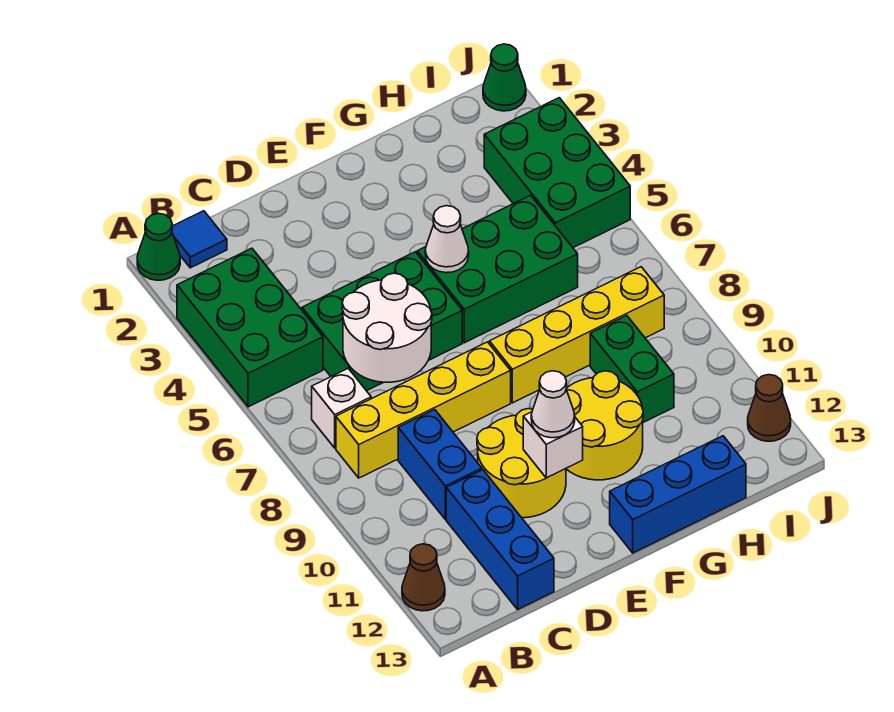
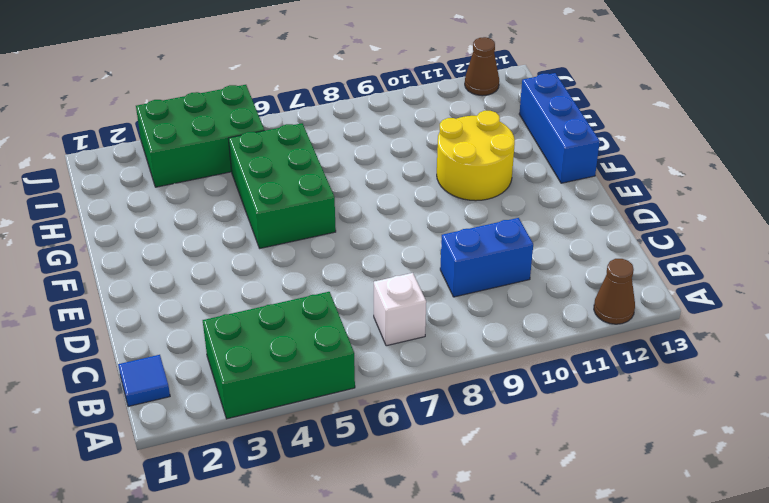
none -> green cone A1 level 1
none -> yellow brick B8:E8 level 1
none -> green brick C5:E6 level 1

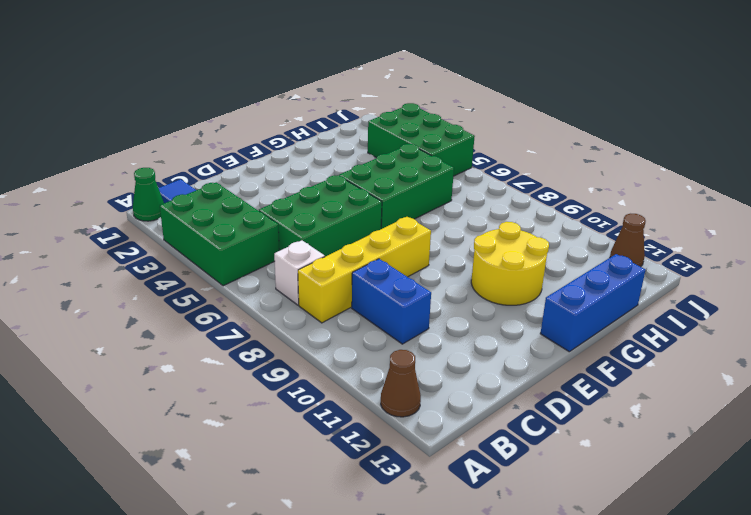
none -> blue brick C11:C13 level 1
none -> yellow round brick D10:E11 level 1
none -> yellow brick F8:I8 level 1

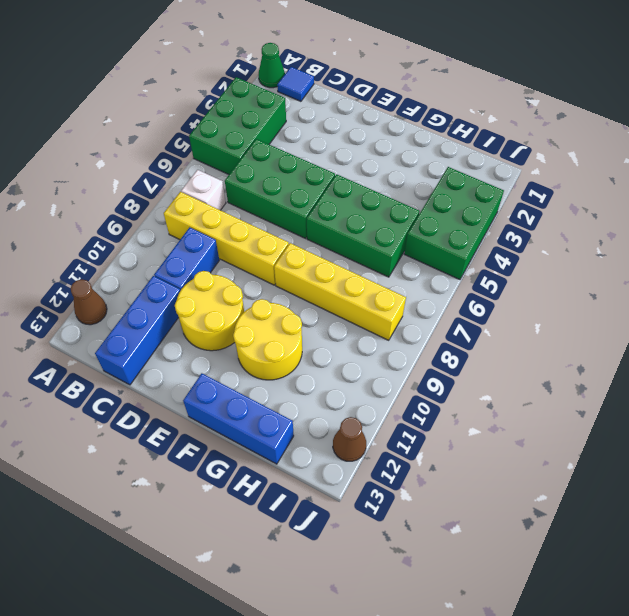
none -> green brick H9:H10 level 1
none -> green cone J1 level 1
none -> white round brick C6:D7 level 2

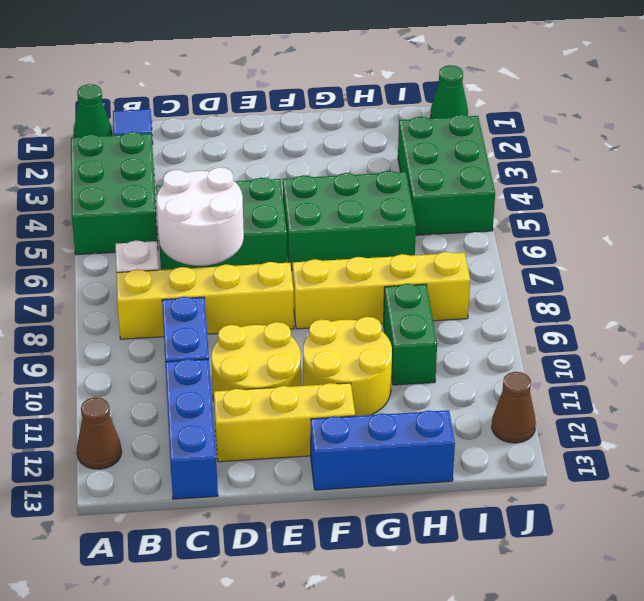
yellow brick D12:F12 level 1 -> none
none -> white brick E11 level 2
none -> white cone F5 level 2
none -> white cone E11 level 3

